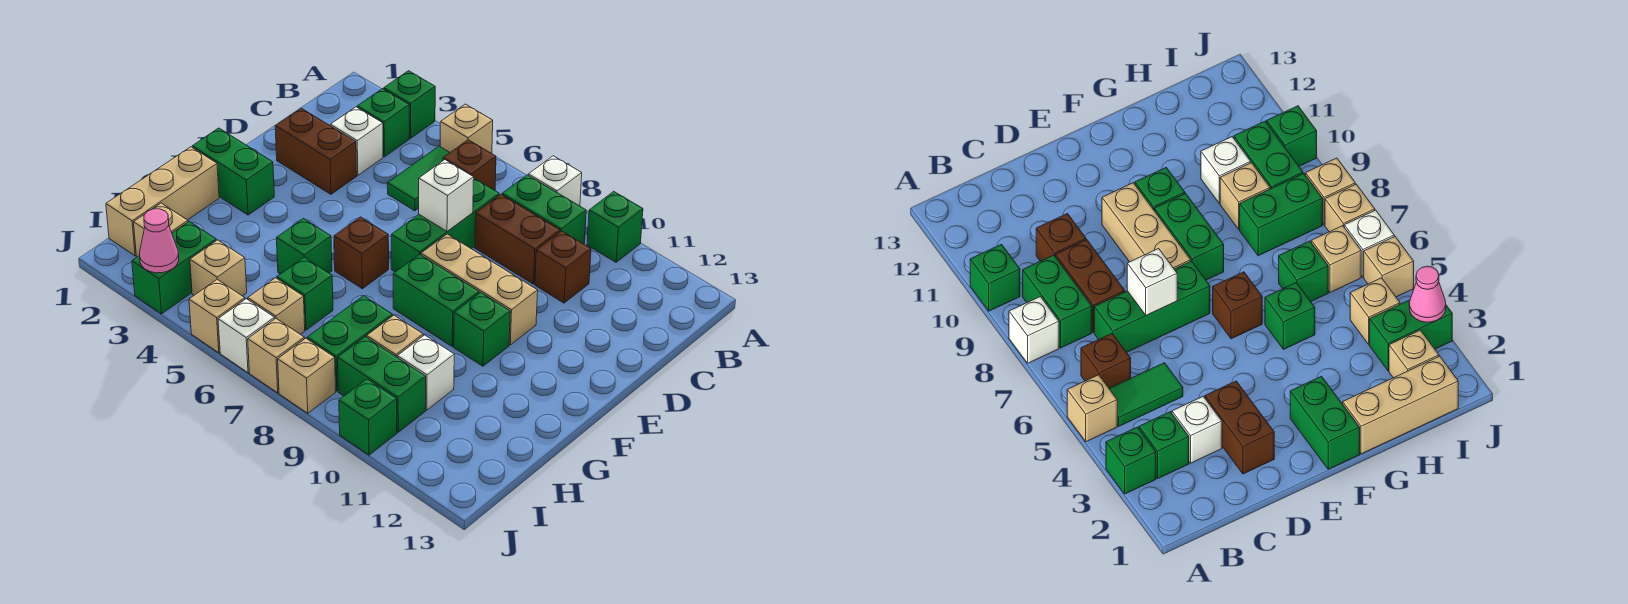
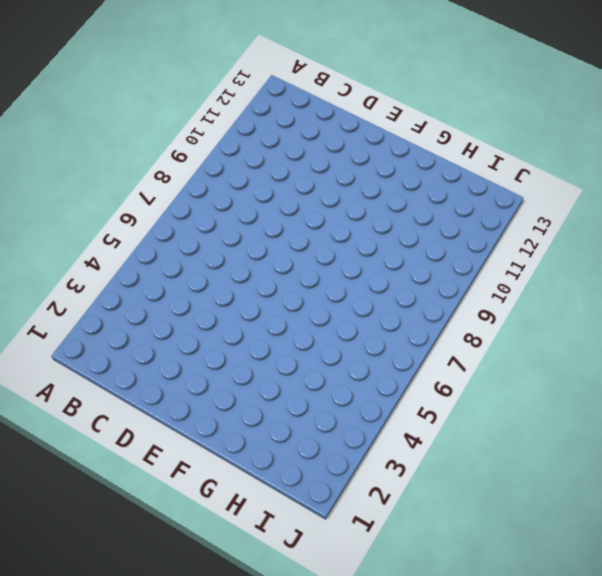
none -> green brick A3 level 1
none -> tan brick A5 level 1
none -> white brick A8 level 1
none -> green brick A10 level 1

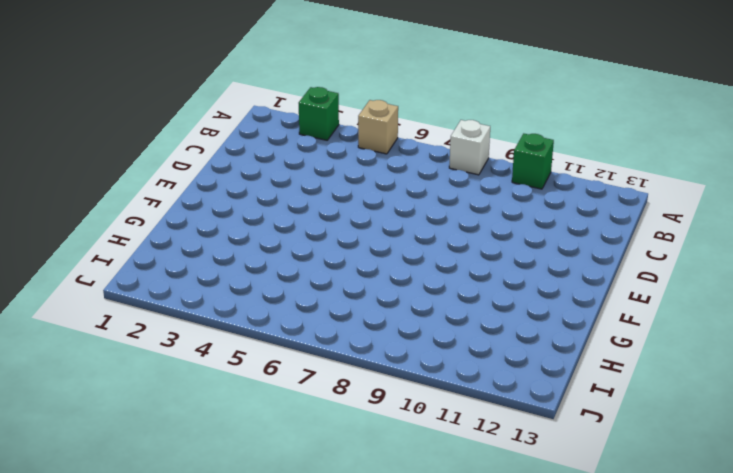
none -> green brick B3 level 1
none -> green tile B5:C5 level 1
none -> brown brick B6 level 1
none -> green brick B8:B9 level 1

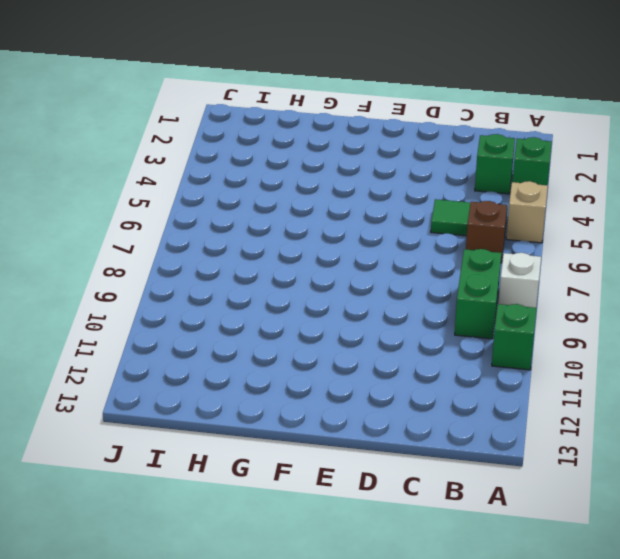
none -> white brick C3 level 1
none -> green brick C7:E7 level 1
none -> brown brick C8:C9 level 1
none -> brown brick C10 level 1

